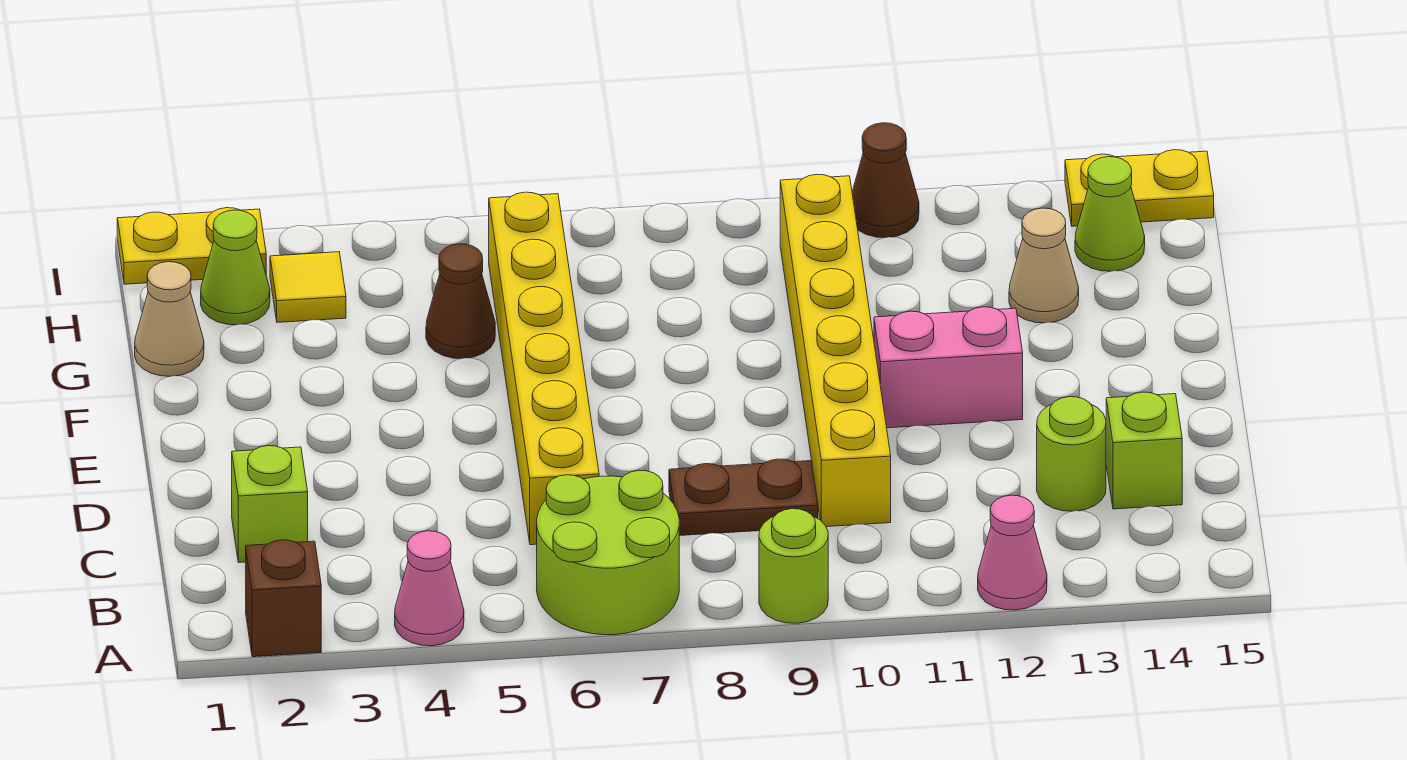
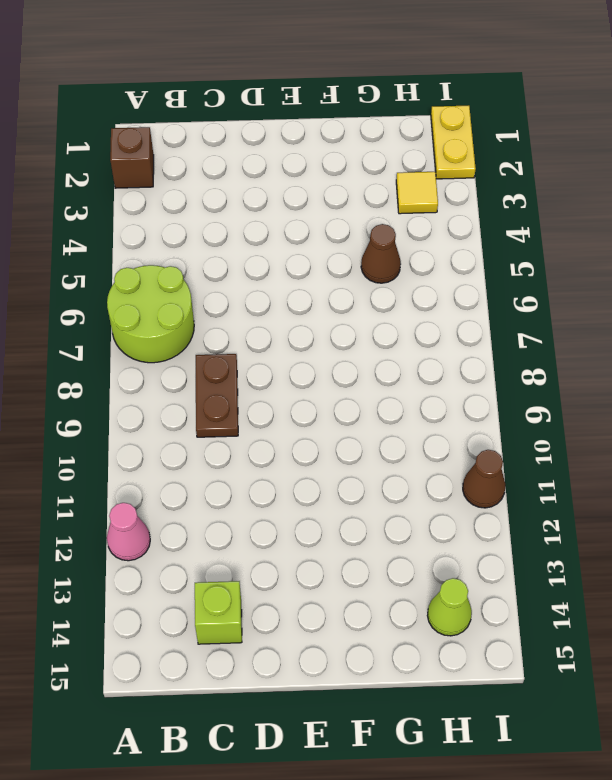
none -> pink cone A4 level 1
none -> lime round brick A9 level 1
none -> lime brick C2 level 1

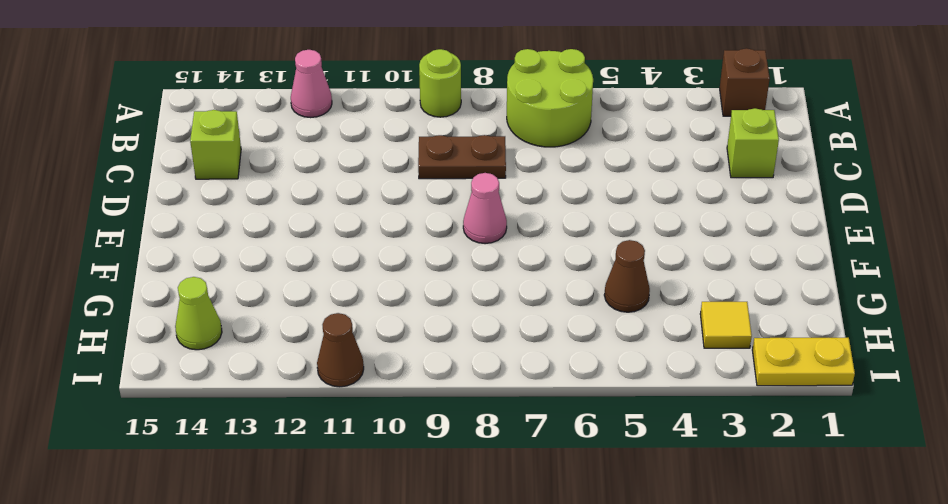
pink cone E8 level 1 -> pink cone A4 level 1
none -> yellow brick C6:H6 level 1
none -> yellow brick C10:H10 level 1
none -> lime round brick C13 level 1

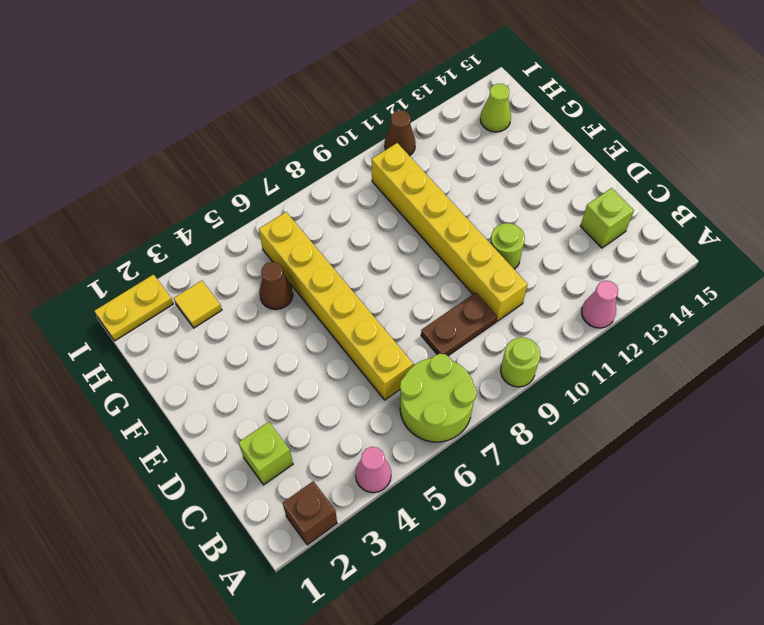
lime round brick D11 level 1 -> lime round brick C13 level 1
none -> pink brick E11:E12 level 1
none -> tan cone G1 level 1
none -> tan cone G13 level 1

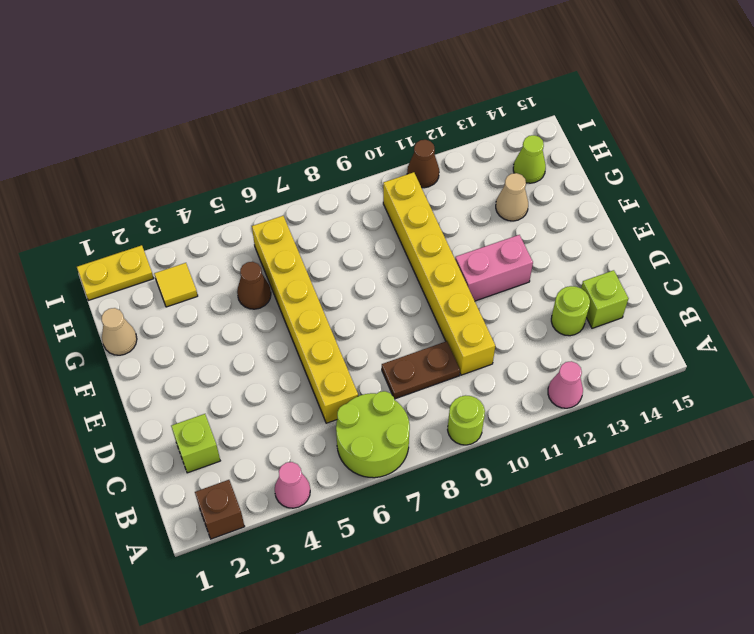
none -> lime cone H2 level 1
none -> yellow plate I14:I15 level 1

